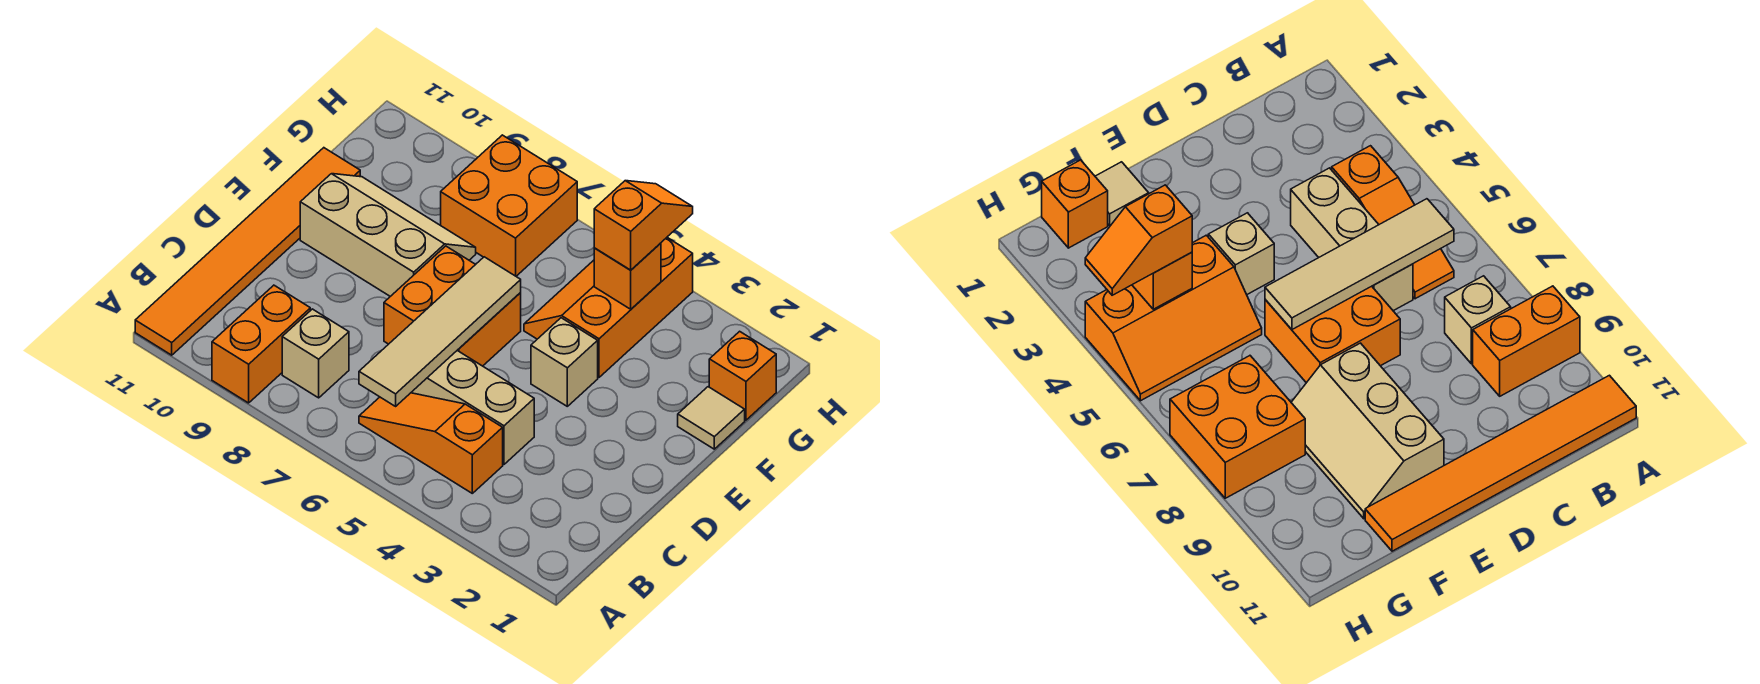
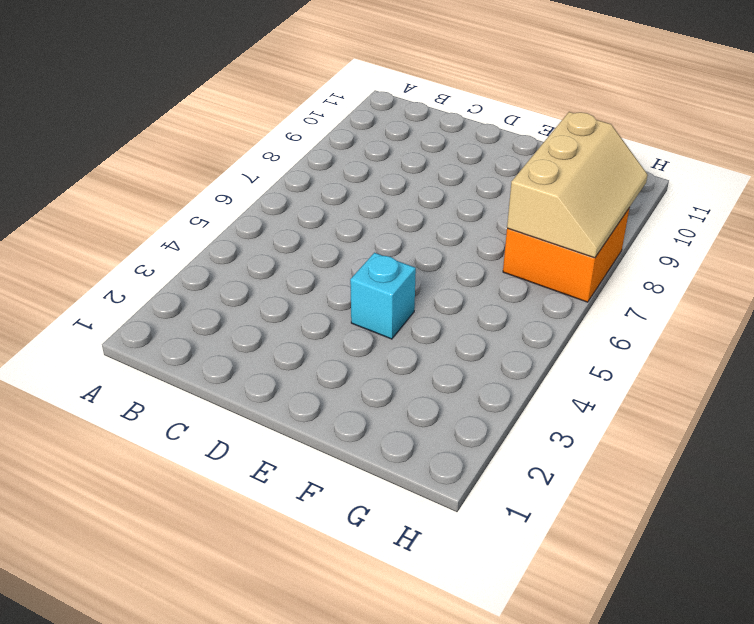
cyan brick E4 level 1 -> tan brick E4 level 1
tan slope G7:H9 level 2 top G -> tan slope E8:F10 level 1 top E
none -> orange brick A9:B9 level 1
none -> orange tile A11:F11 level 1
none -> orange slope B4:B6 level 1 top 4

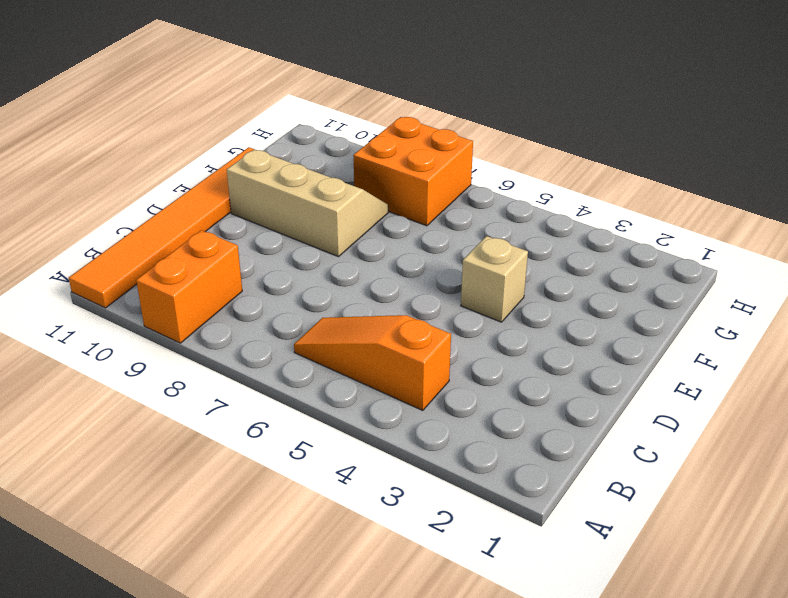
none -> tan brick B8 level 1
none -> tan brick C4:C6 level 1
none -> orange brick D6:E7 level 1

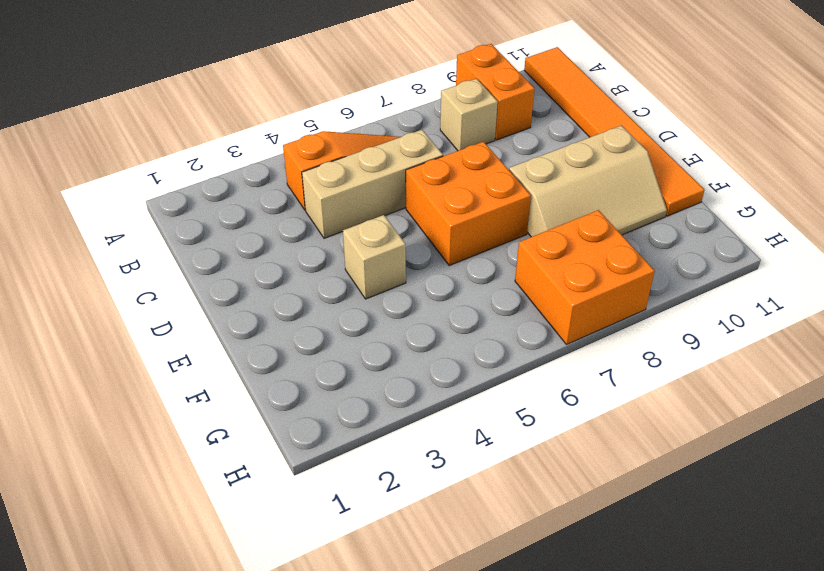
none -> tan tile F1 level 1
none -> orange slope F4:H5 level 1 top 4
none -> orange brick G1 level 1

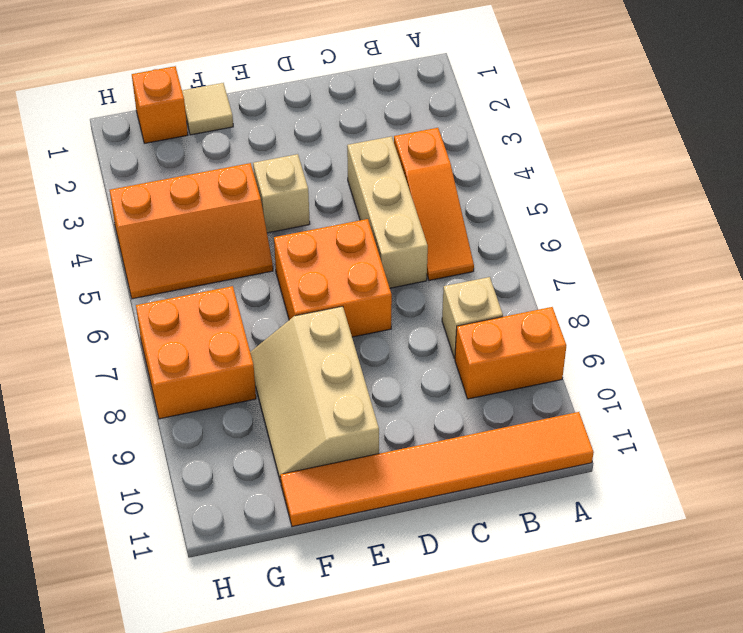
none -> tan tile B6:E6 level 2
none -> orange brick G4 level 2
none -> orange slope G4:H4 level 3 top G

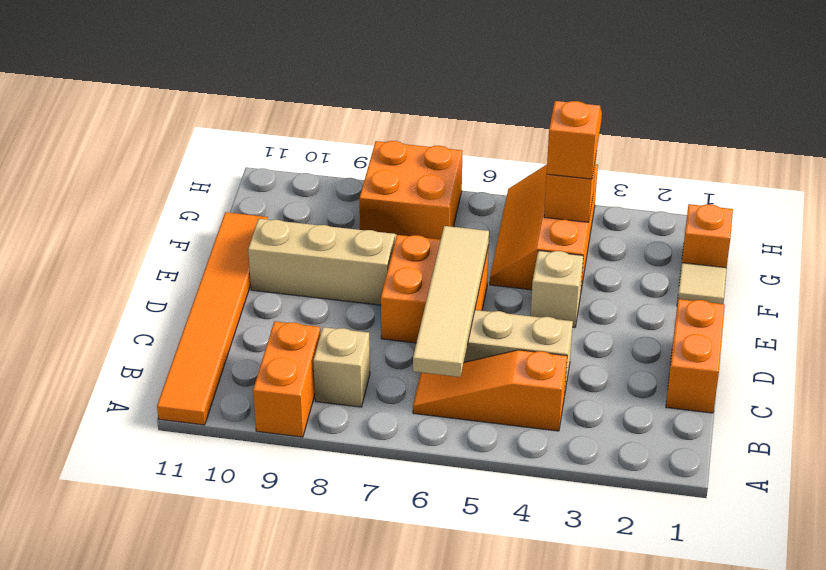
orange brick C1:D1 level 1 -> none

